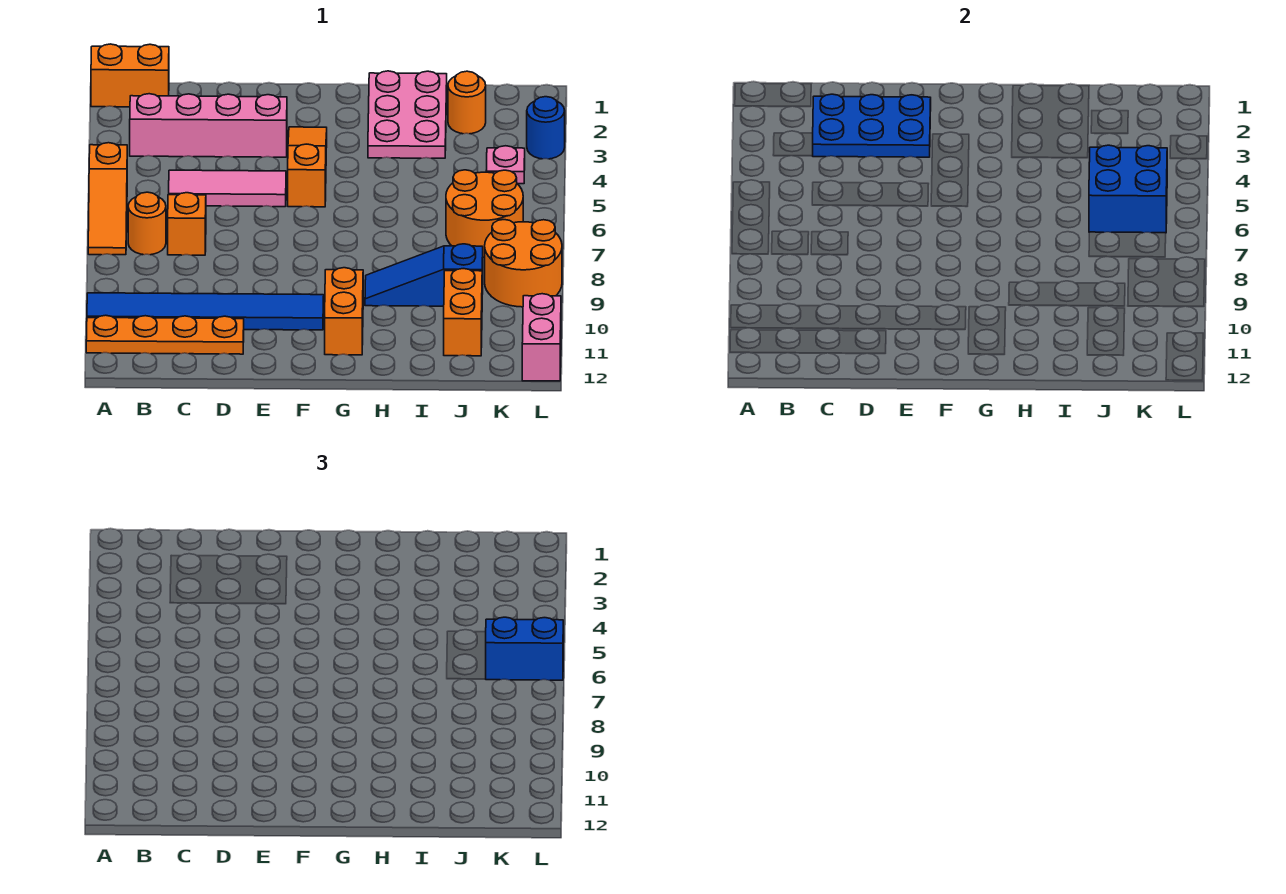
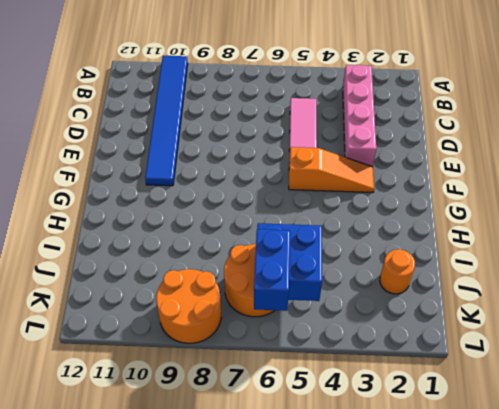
none -> orange brick A1:B1 level 1
none -> orange slope A5:A7 level 1 top 5
none -> orange plate A11:D11 level 1

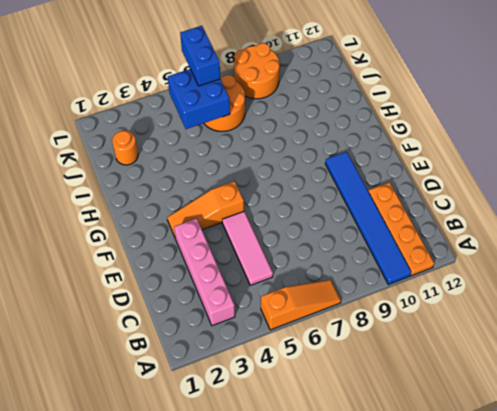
none -> orange brick A1:B1 level 1
none -> orange round brick B7 level 1
none -> orange brick C7 level 1

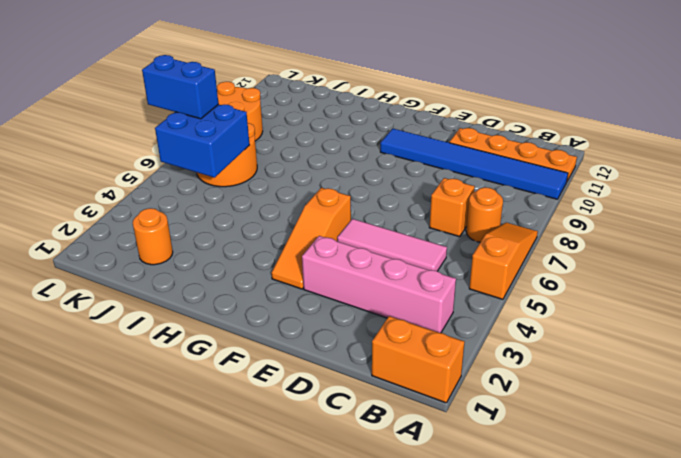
none -> orange brick G10:G11 level 1
none -> pink plate H1:I3 level 1
none -> blue slope H9:J9 level 1 top J

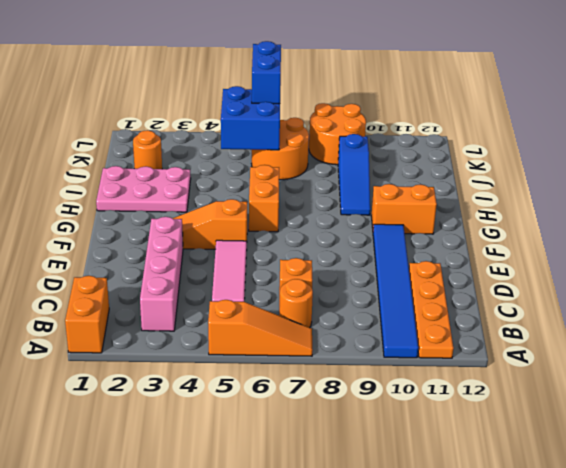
orange brick G6:H6 level 1 -> orange brick J10:J11 level 1
none -> pink plate K4 level 1
none -> blue round brick L3 level 1
none -> pink brick L11:L12 level 1

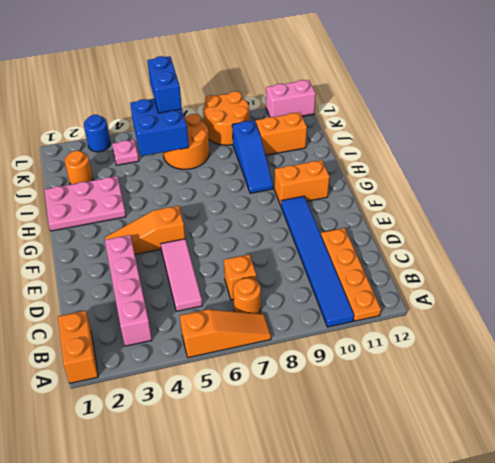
none -> blue plate C2:E3 level 2

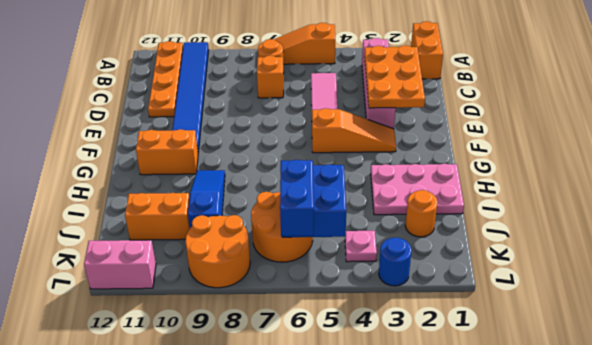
orange plate C2:E3 level 2 -> blue plate C2:E3 level 2

